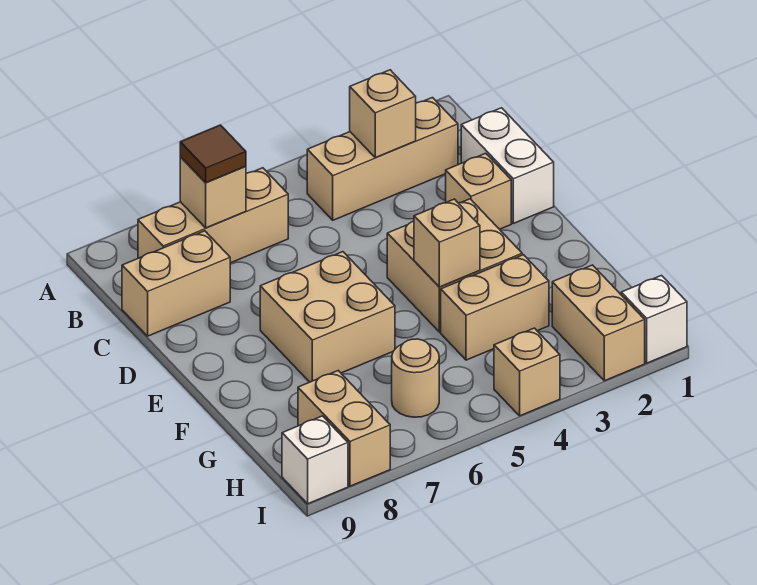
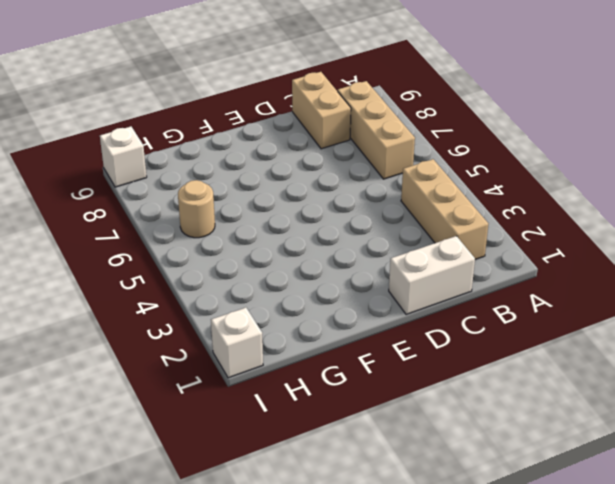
none -> tan brick D2 level 1
none -> tan brick E3:F4 level 1
none -> tan brick E6:F7 level 1

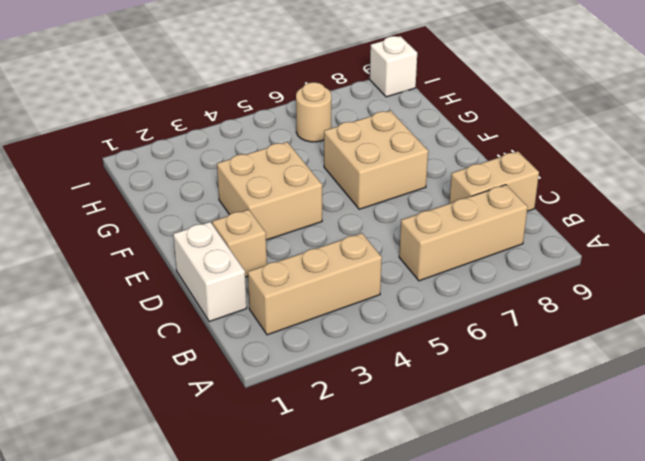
none -> tan brick G3:G4 level 1
none -> tan brick H2:I2 level 1
none -> tan brick H8:I8 level 1

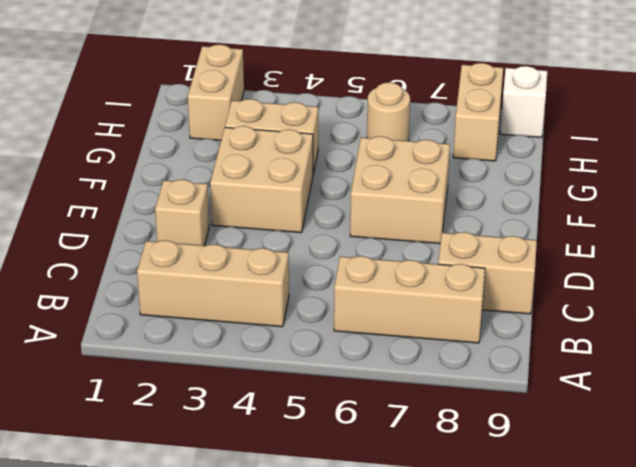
none -> white brick C1:D1 level 1
none -> white brick I1 level 1
none -> tan brick I4 level 1

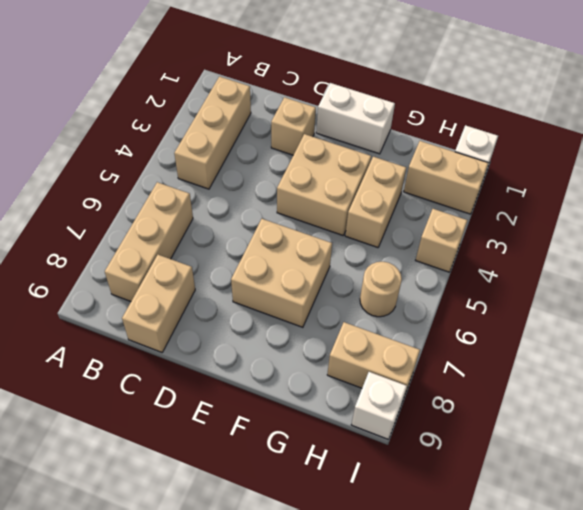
white brick E1:F1 level 1 -> white brick C1:D1 level 1
none -> tan brick B3 level 2
none -> tan brick B7 level 2
none -> tan brick F4 level 2

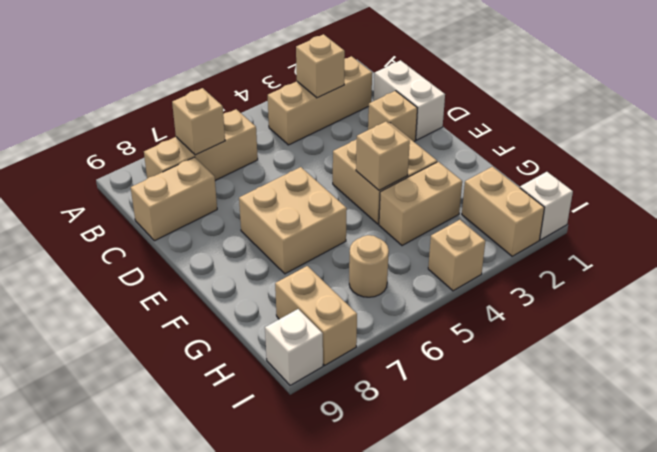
none -> brown tile B7 level 3

